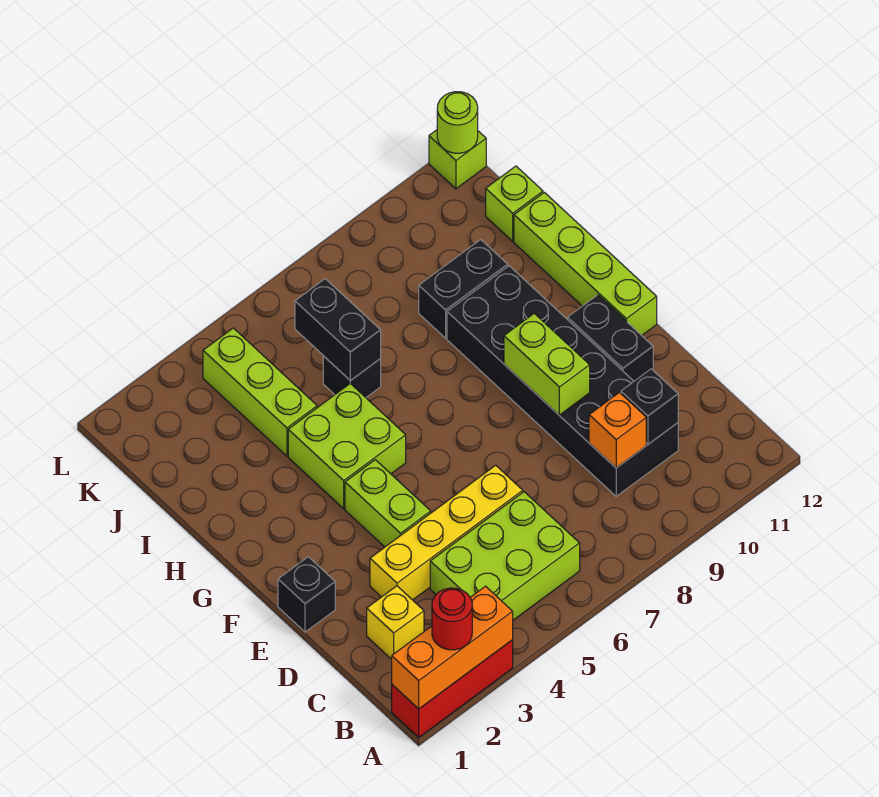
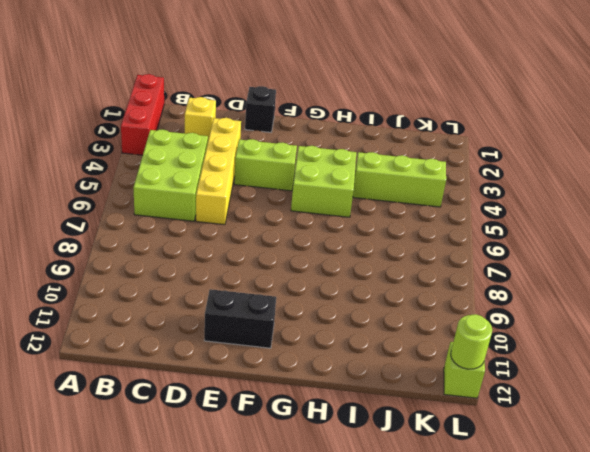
none -> black brick C9:H10 level 1
none -> lime brick F12:I12 level 1
none -> black brick I6 level 1

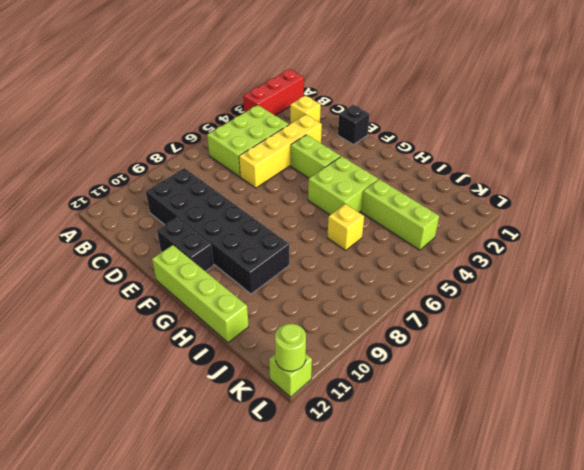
yellow brick I6 level 1 -> black brick I6 level 1
none -> black brick I9:I10 level 1
none -> lime brick J12 level 1
none -> orange brick A1:A3 level 2

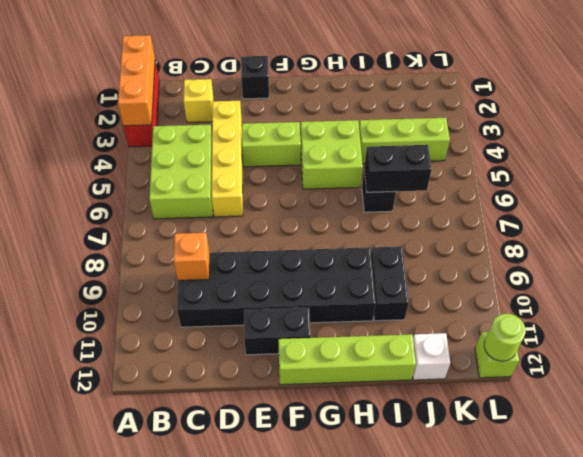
white brick J12 level 1 -> lime brick J12 level 1
none -> black brick C10 level 2
none -> lime brick E9:F9 level 2
none -> red round brick A2 level 3

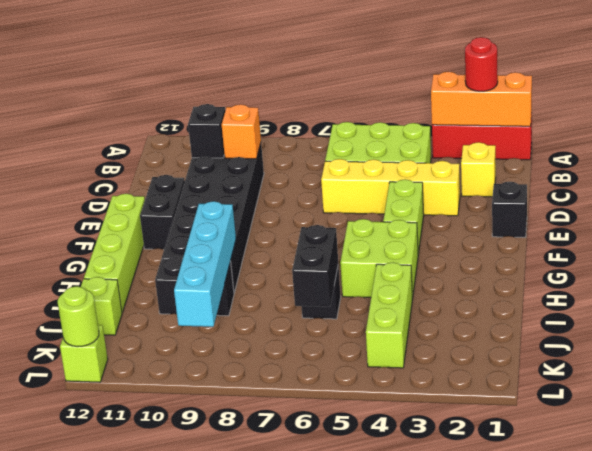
cyan brick H9:K9 level 2 -> none
none -> lime brick E9:F9 level 2

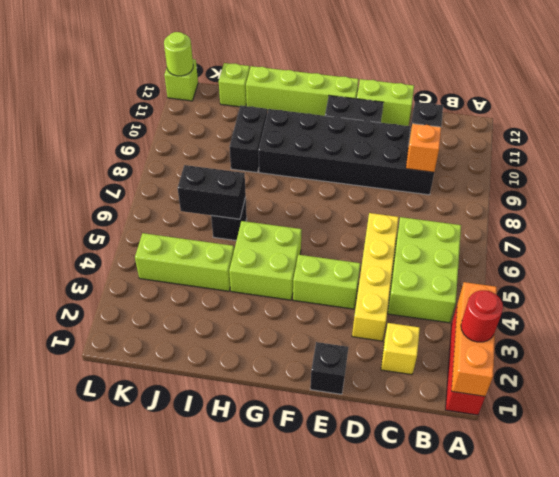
lime brick D12:E12 level 1 -> lime brick E9:F9 level 2

